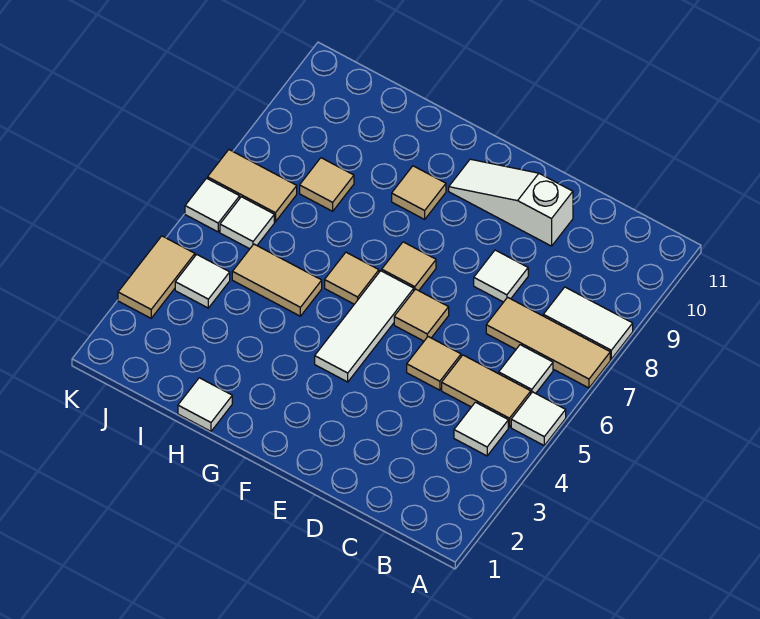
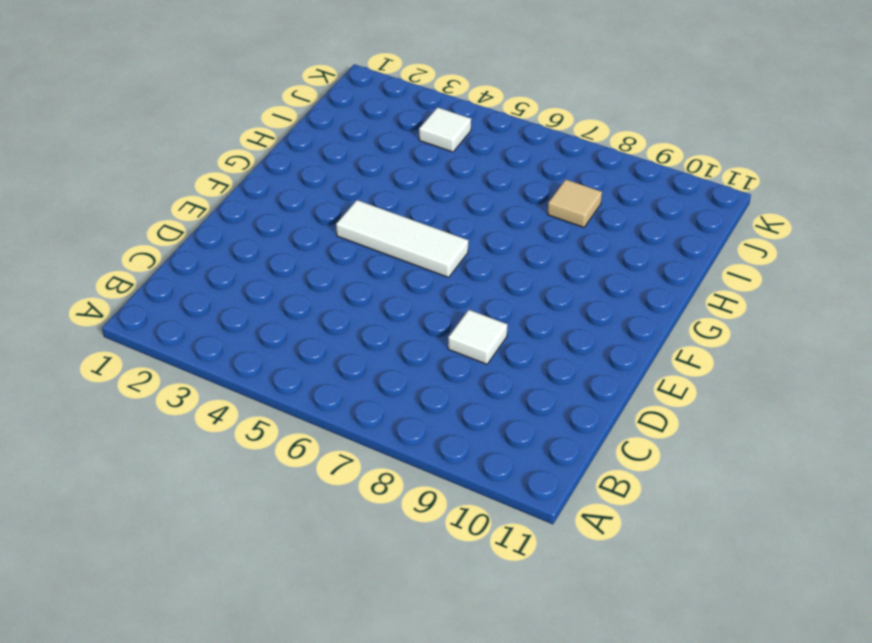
none -> white tile A5 level 1
none -> tan tile A7:C7 level 1
none -> white tile A8:B8 level 1

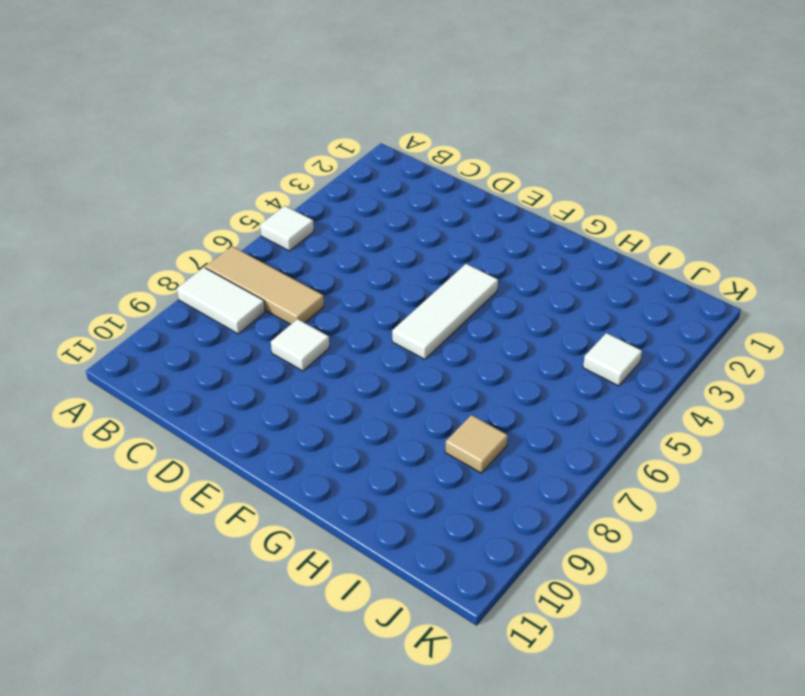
none -> white tile B4 level 1
none -> tan tile B5:C5 level 1
none -> white tile B6 level 1

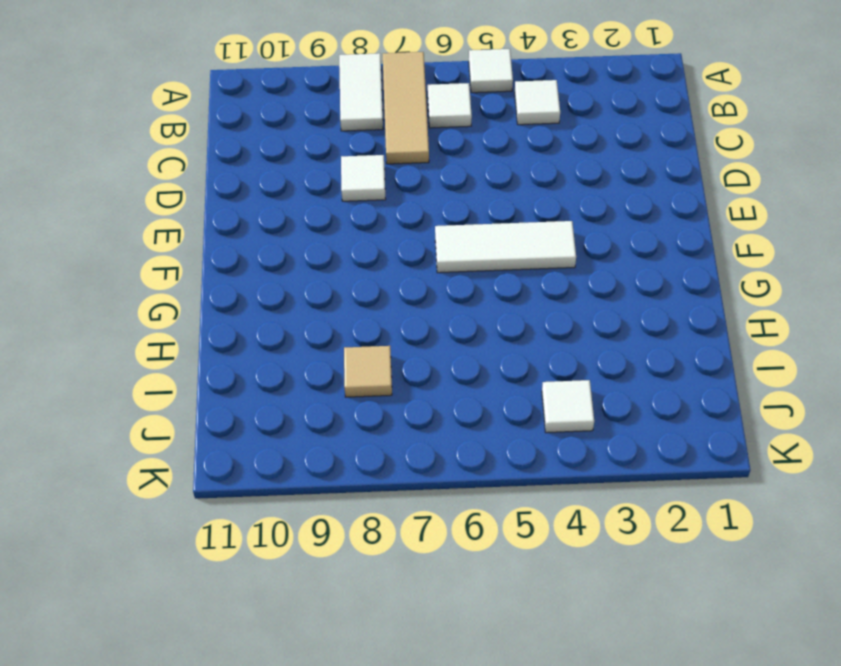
none -> tan tile B5:C5 level 1
none -> tan tile D5 level 1
none -> white slope D10:F10 level 1 top D

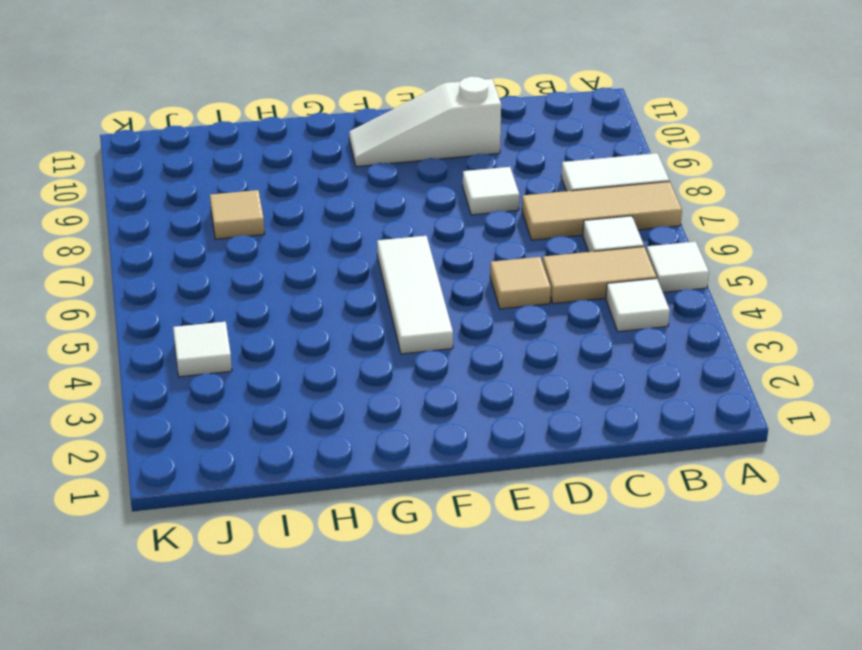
none -> tan tile E6 level 1
none -> tan tile F7 level 1
none -> tan tile G6 level 1

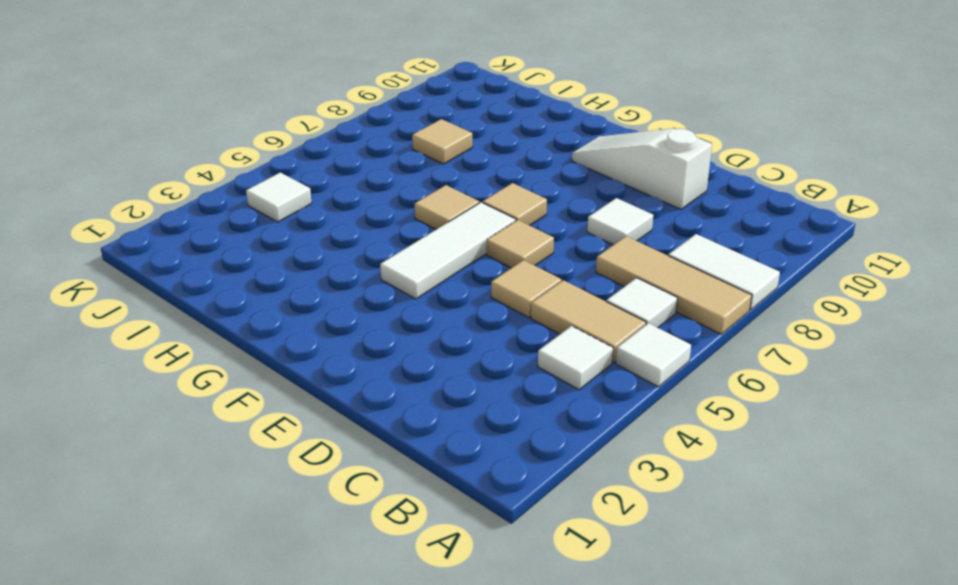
none -> tan tile G9 level 1
none -> white tile H1 level 1
none -> tan tile H5:I5 level 1

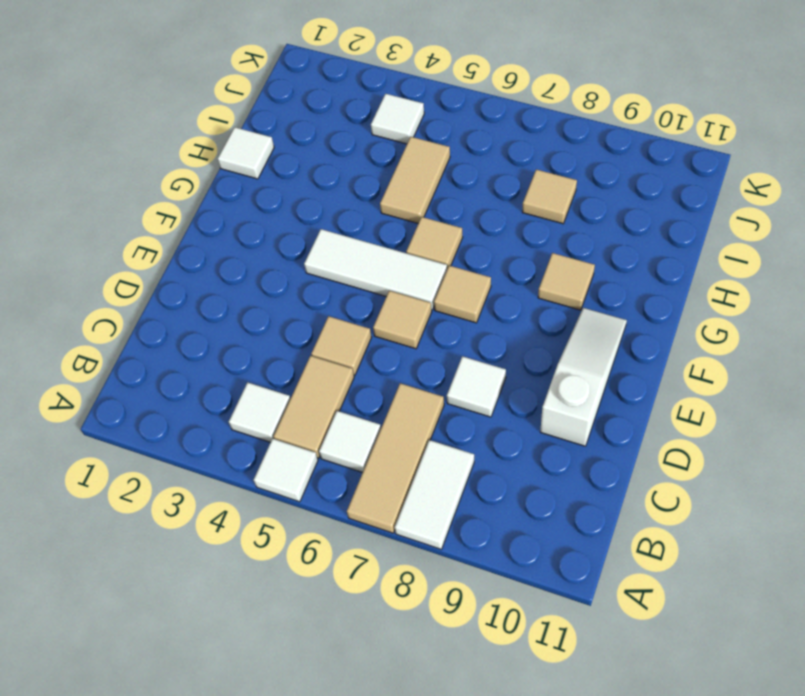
none -> white tile J6 level 1
none -> tan tile J7:K7 level 1
none -> tan tile K3:K4 level 1

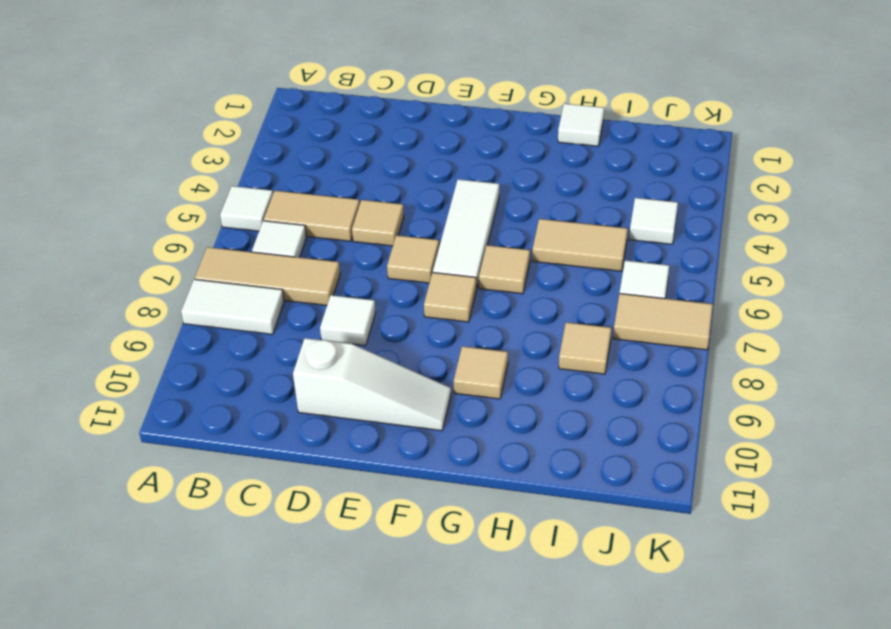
none -> white tile B4 level 1
none -> tan tile K3:K4 level 1
none -> white tile K6 level 1

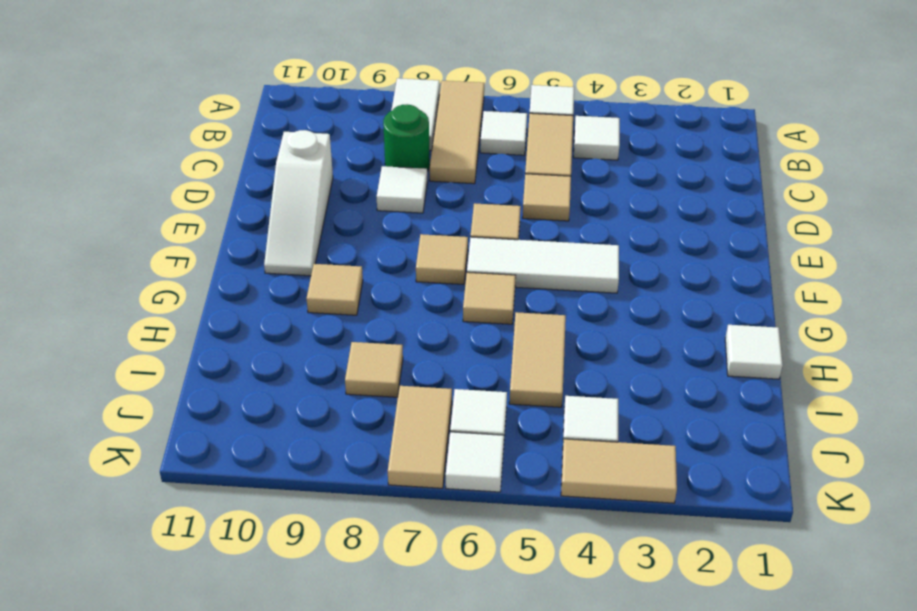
green round brick C8 level 1 -> none

